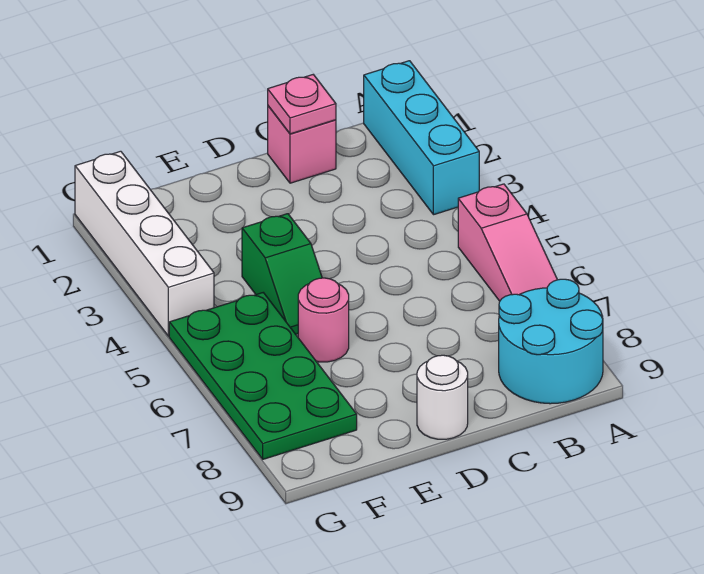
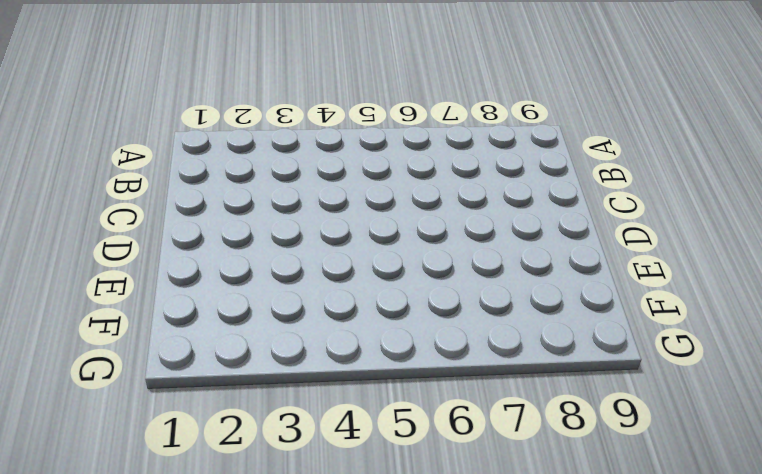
none -> cyan brick A1:A3 level 1
none -> pink slope A5:A7 level 1 top 5

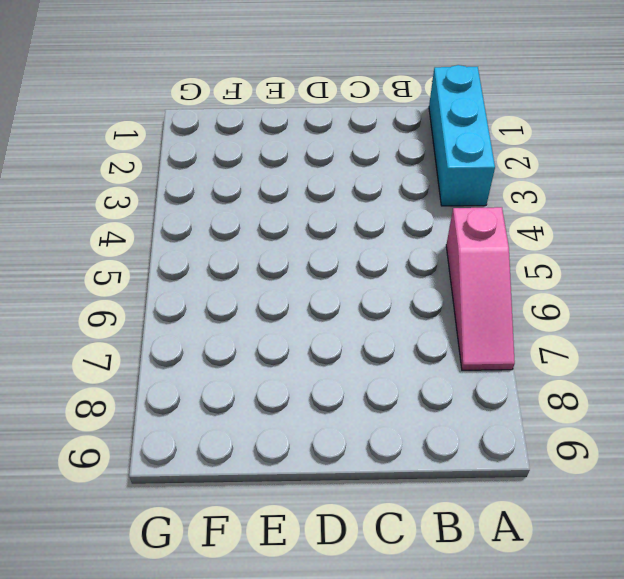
none -> cyan round brick A8:B9 level 1
none -> pink brick C1 level 1

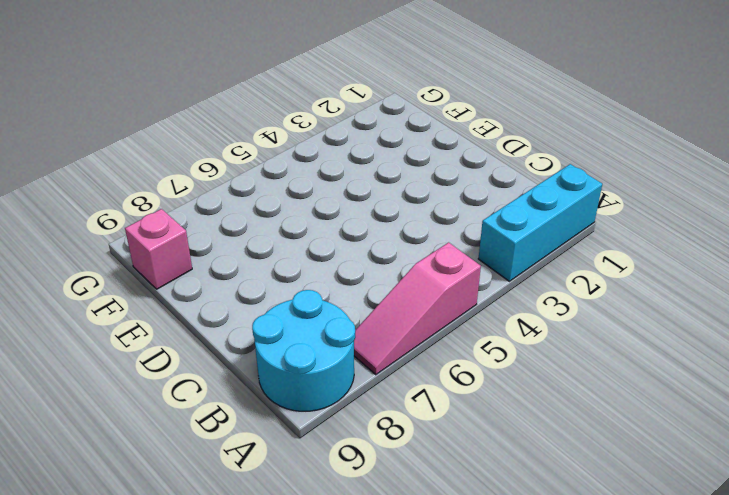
pink brick F9 level 1 -> pink brick C1 level 1
none -> white round brick D9 level 1
none -> green slope E4:E5 level 1 top 4

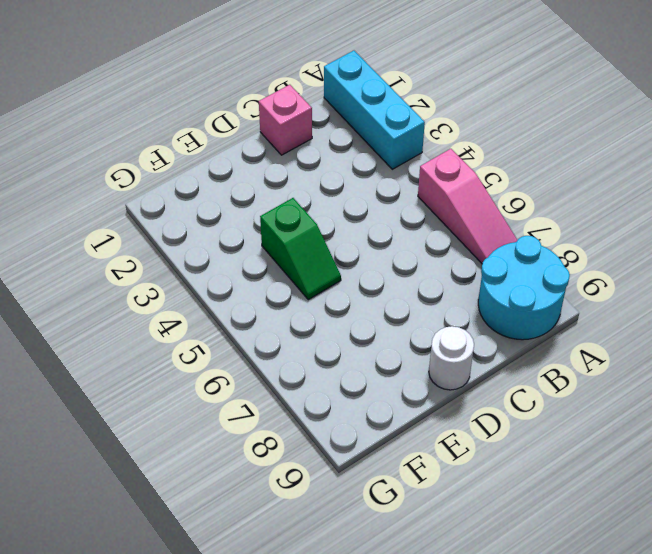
none -> pink round brick E6 level 1
none -> green plate F5:G8 level 1

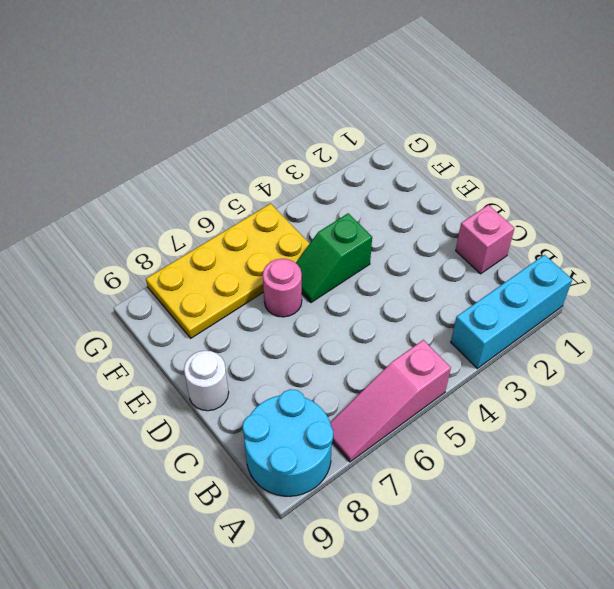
yellow plate F5:G8 level 1 -> green plate F5:G8 level 1
none -> white brick G1:G4 level 1
none -> pink plate C1 level 2

